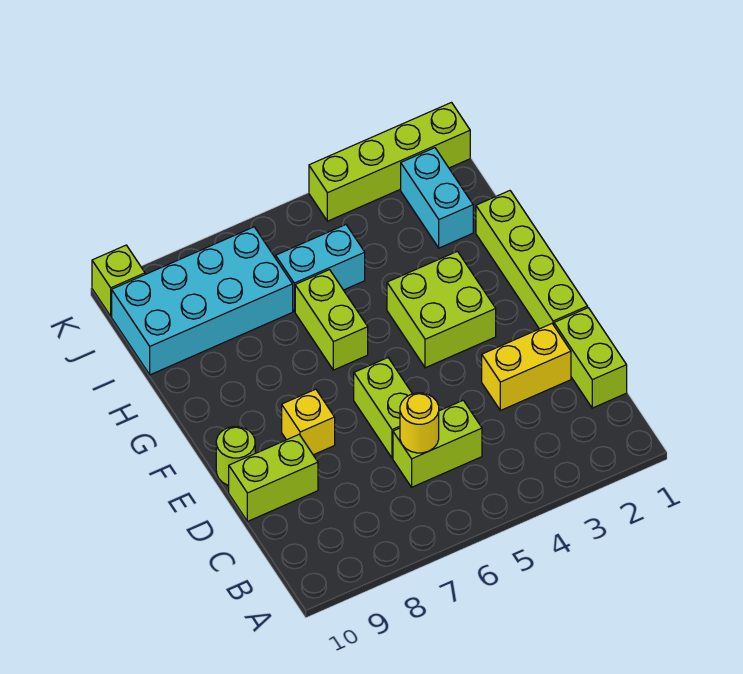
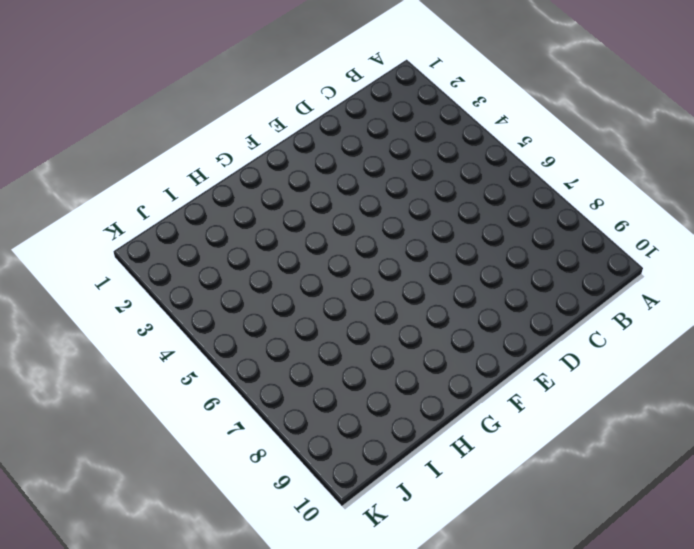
none -> lime brick C1:D1 level 1
none -> lime brick C5:C6 level 1
none -> yellow brick D2:D3 level 1

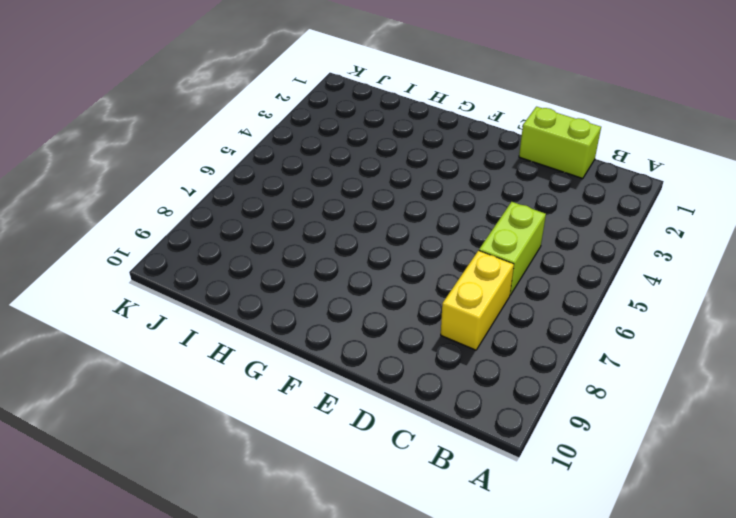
yellow brick C7:C8 level 1 -> yellow brick D2:D3 level 1
none -> lime brick D6:E6 level 1
none -> lime brick D9:D10 level 1
none -> lime brick E1:H1 level 1

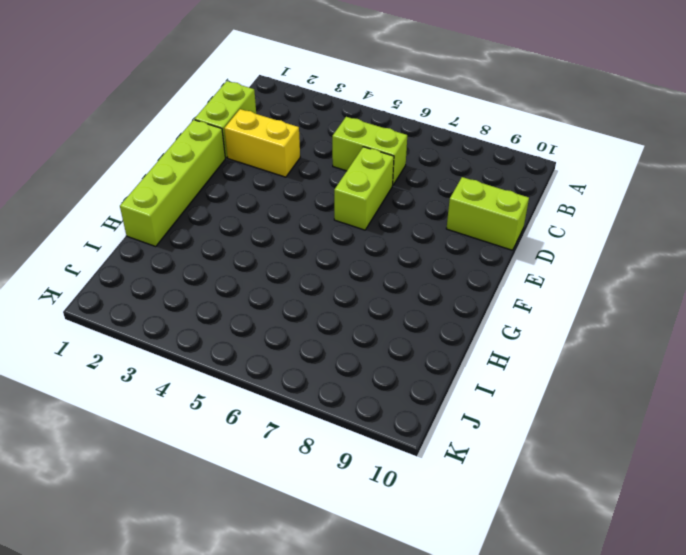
none -> yellow brick E8 level 1
none -> lime round brick E10 level 1
none -> lime brick F3:G4 level 1

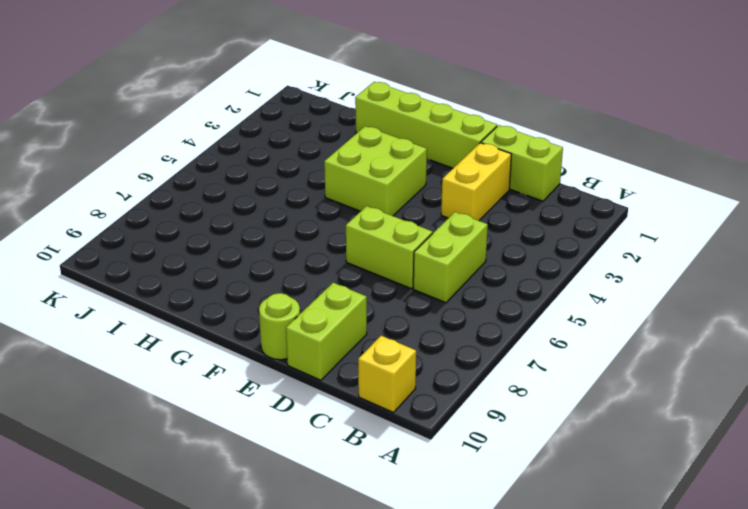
yellow brick B10 level 1 -> yellow brick E8 level 1
none -> lime brick G6:H6 level 1
none -> cyan brick I2:J2 level 1
none -> cyan brick I5:I6 level 1

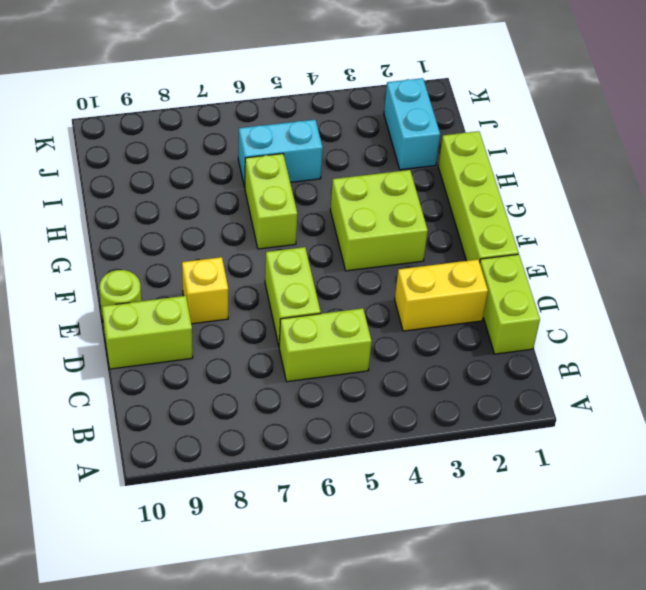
none -> cyan brick I7:J10 level 1
none -> lime brick K1:K4 level 1
none -> lime brick K10 level 1

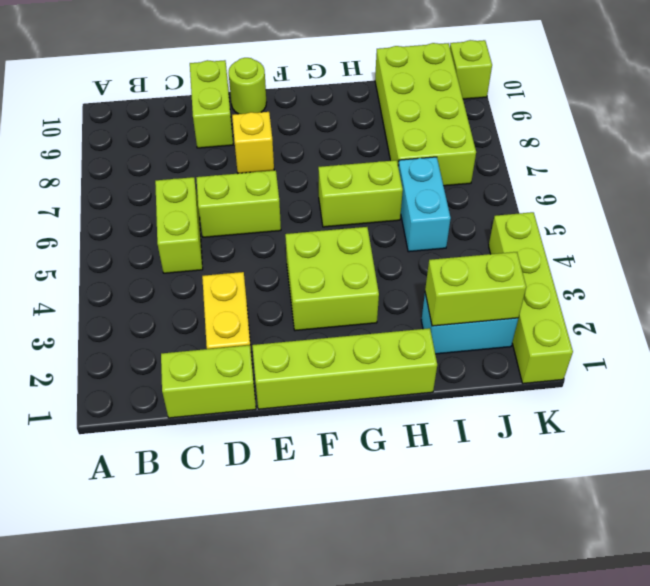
lime brick I2:J2 level 2 -> none
lime brick I7:J10 level 1 -> cyan brick I7:J10 level 1
none -> yellow round brick C6 level 2

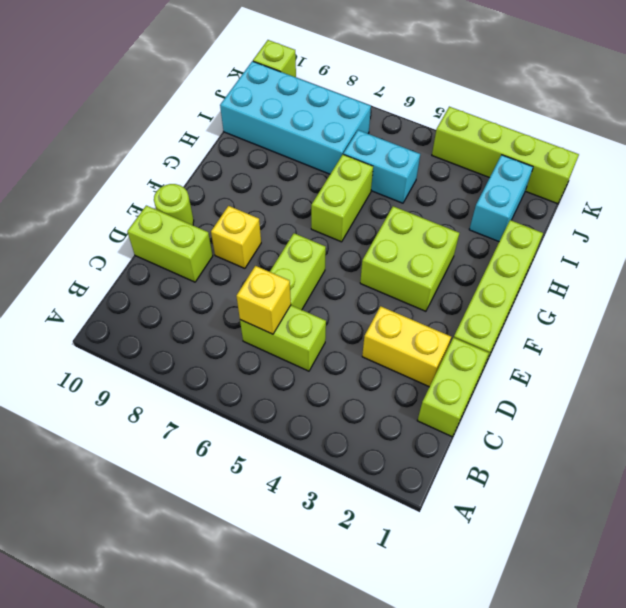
yellow brick C6 level 2 -> yellow round brick C6 level 2

